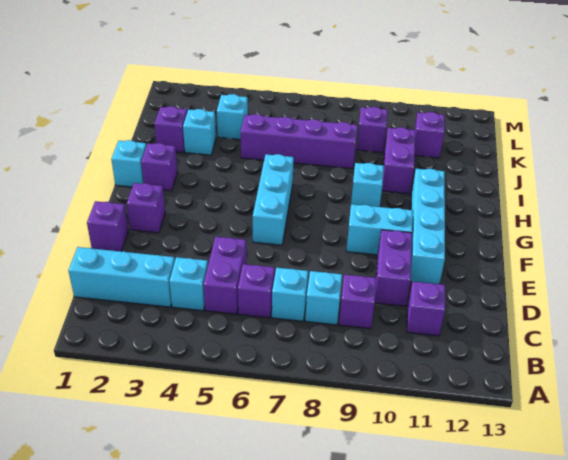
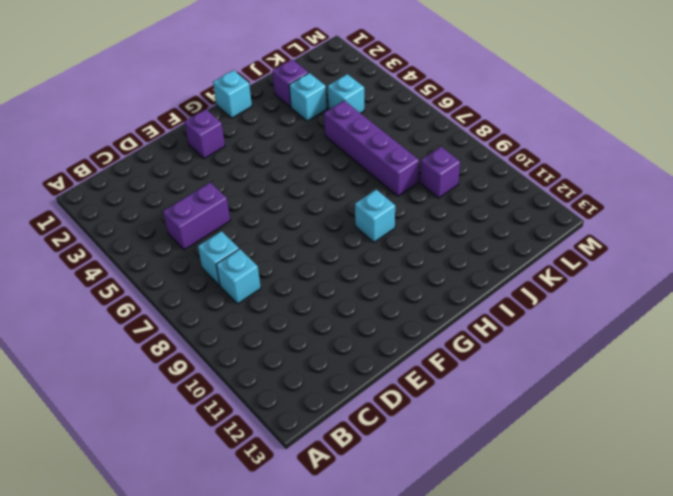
none -> cyan brick C1:C3 level 1
none -> cyan brick C4 level 1
none -> purple brick C6 level 1

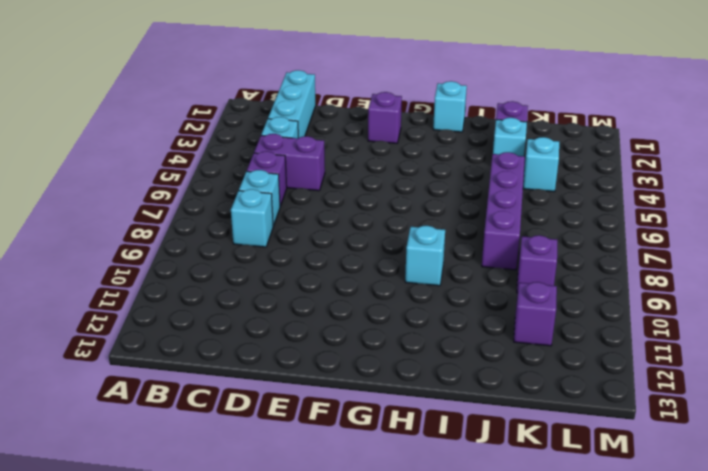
none -> purple brick C9 level 1
none -> purple brick C11 level 1
none -> purple brick D10:E10 level 1

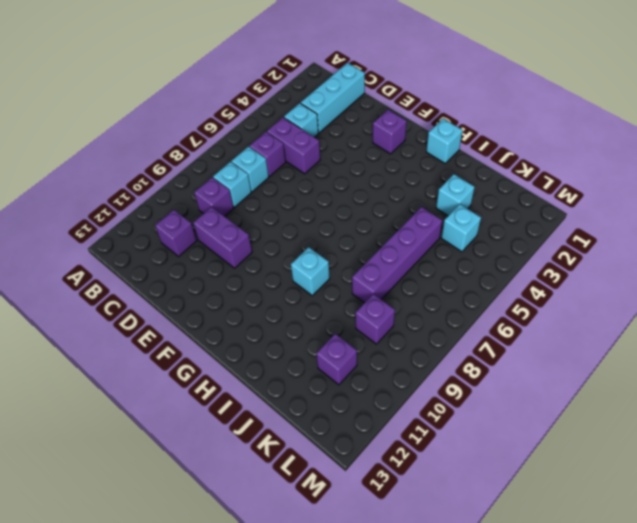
none -> purple brick E1 level 1
none -> cyan brick E11:H11 level 1
none -> cyan brick F6:H6 level 1

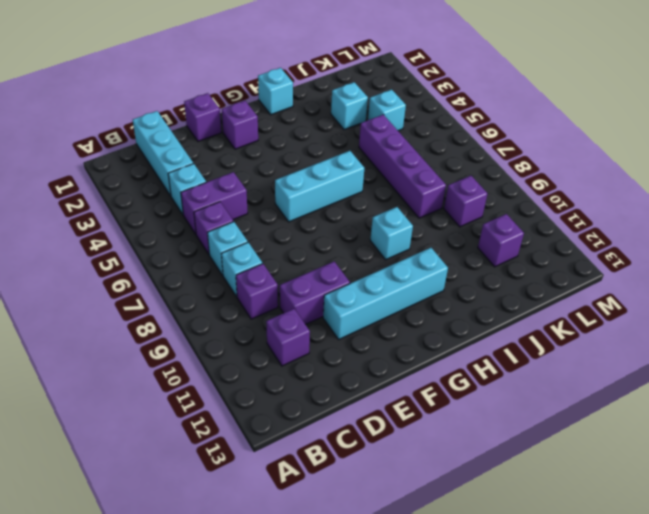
none -> cyan brick F9:F10 level 1
none -> purple brick H2 level 1
none -> purple brick I10:J10 level 1

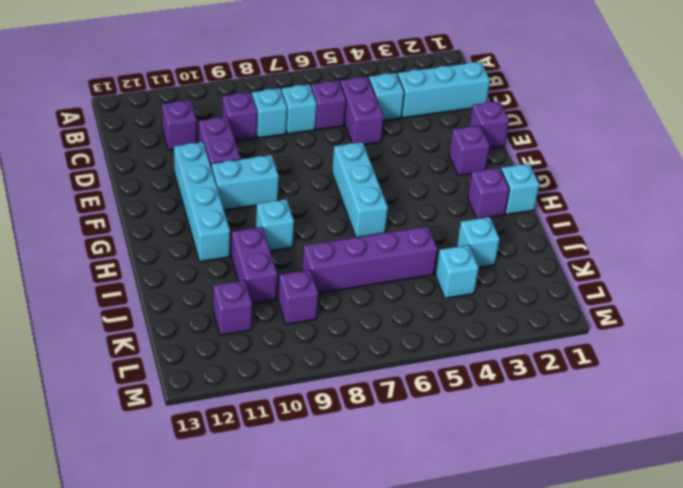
none -> purple brick J2 level 1

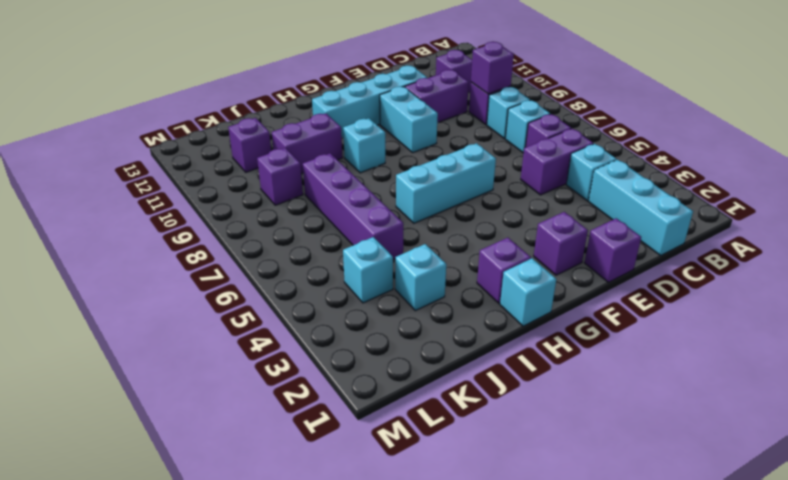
purple brick C9 level 2 -> purple brick J2 level 1

